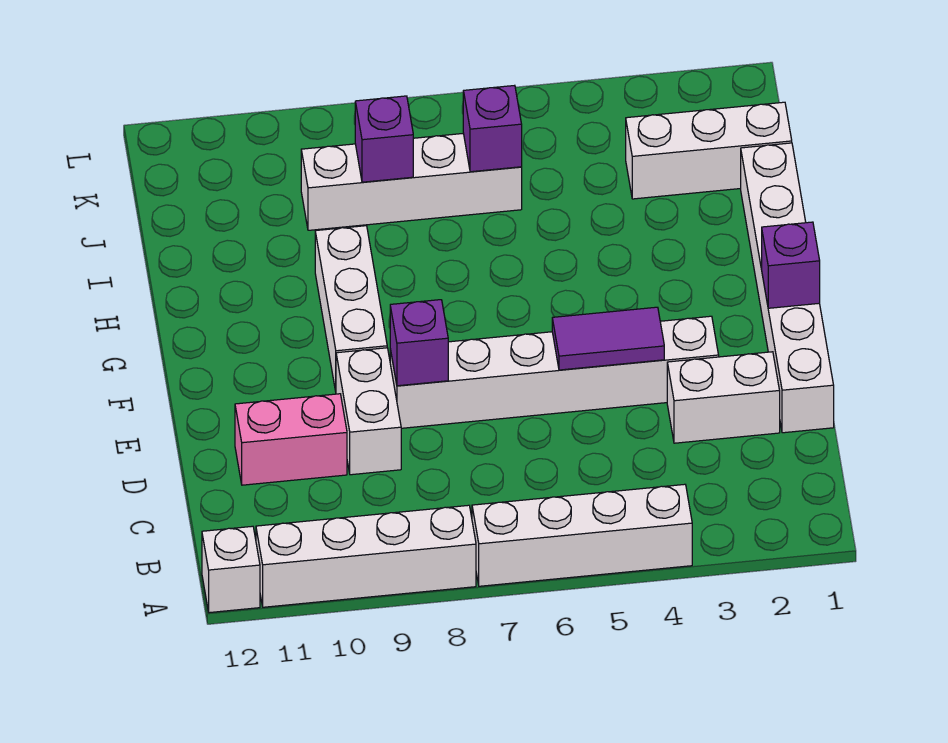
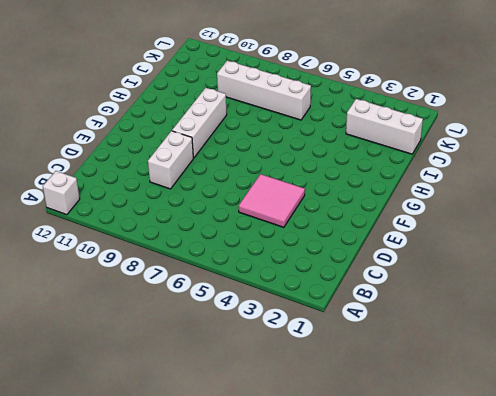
pink tile D4:E5 level 1 -> white brick E3:E8 level 1
none -> white brick A4:A7 level 1
none -> white brick A8:A11 level 1
none -> white brick D1:I1 level 1

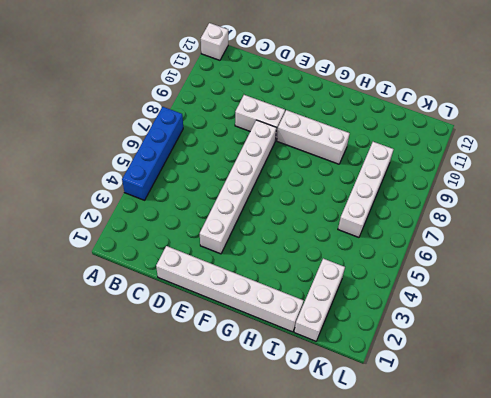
blue brick A4:A7 level 1 -> white brick A4:A7 level 1
none -> white brick A8:A11 level 1
none -> white brick D2:D3 level 1
none -> pink brick D10:D11 level 1

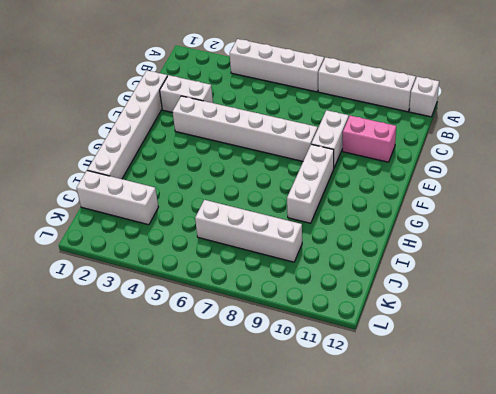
none -> purple tile E4:E5 level 2
none -> purple brick E8 level 2
none -> purple brick F1 level 2

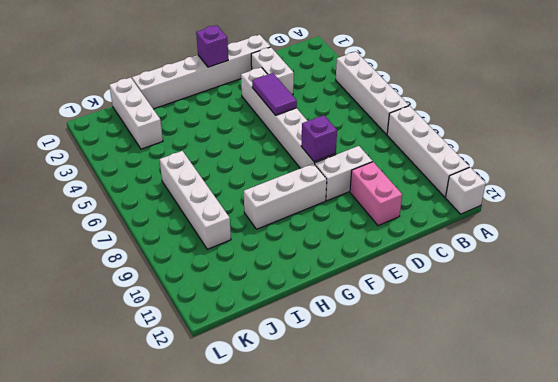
none -> purple brick J6 level 2
none -> purple brick J8 level 2

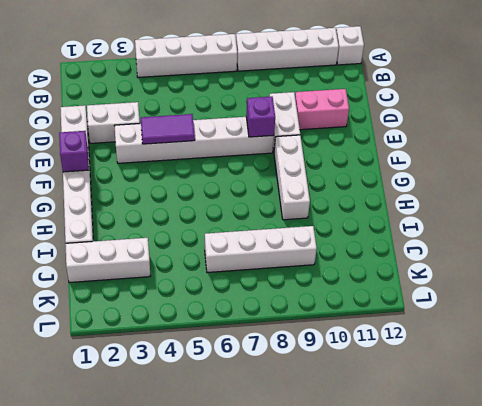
none -> purple brick J6 level 2
none -> purple brick J8 level 2

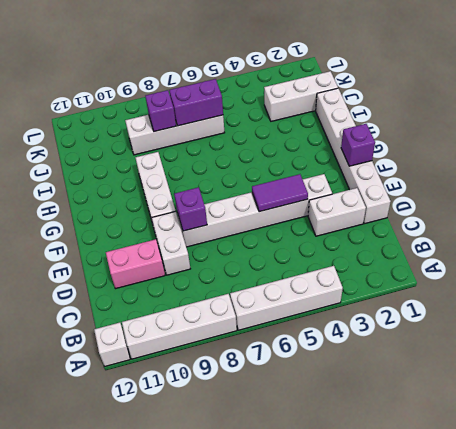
purple brick J6:J7 level 2 -> purple brick J6 level 2

